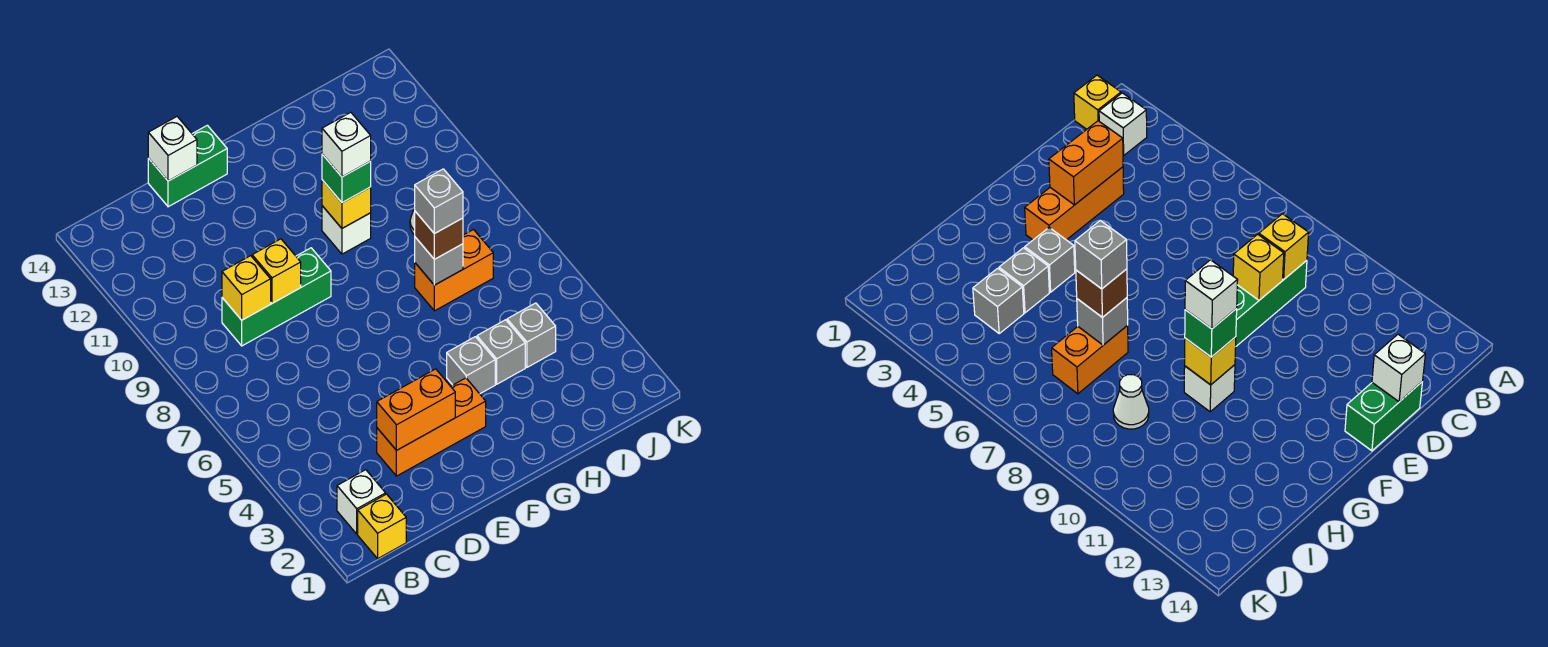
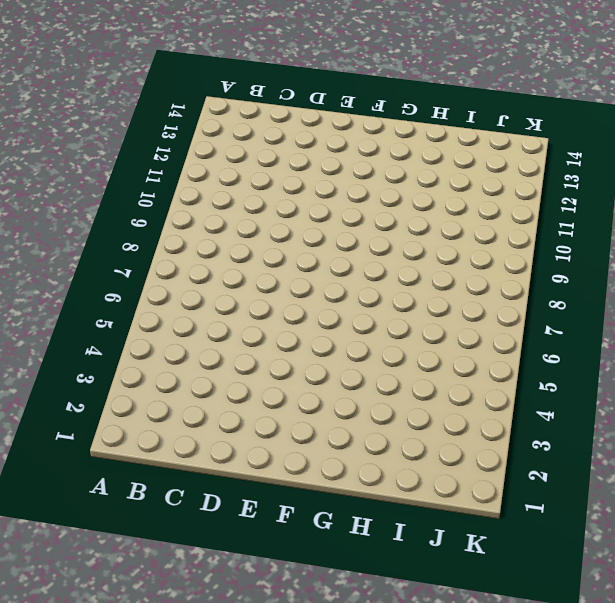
none -> yellow brick B1 level 1
none -> white brick B2 level 1
none -> green brick C9:E9 level 1

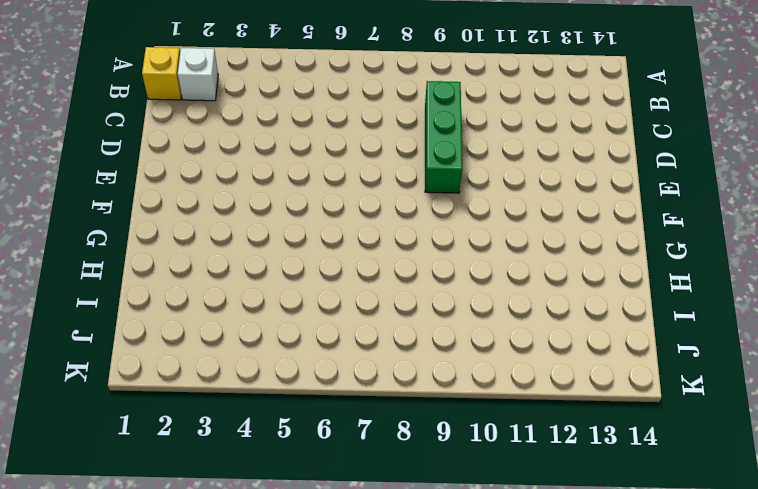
none -> orange brick D3:F3 level 1
none -> green brick D14:E14 level 1
none -> grey brick G4 level 1

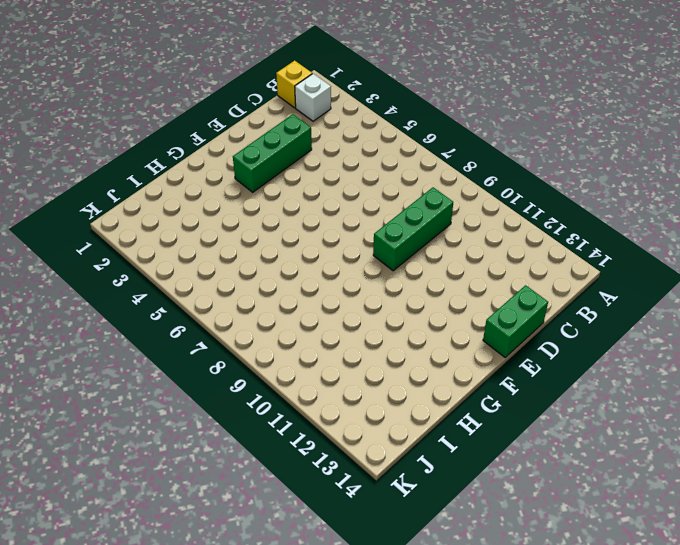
green brick D3:F3 level 1 -> orange brick D3:F3 level 1
none -> grey brick G4 level 1
none -> white brick G10 level 1
none -> grey brick H4 level 1

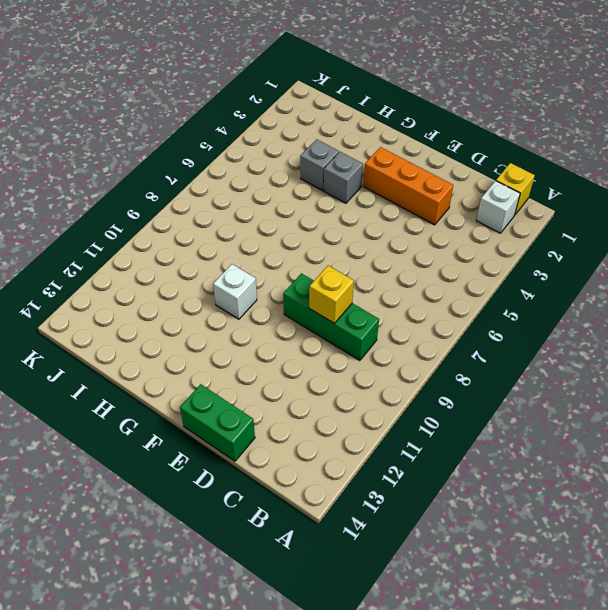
none -> orange brick H7:I7 level 1
none -> grey brick I4 level 1
none -> white cone I9 level 1

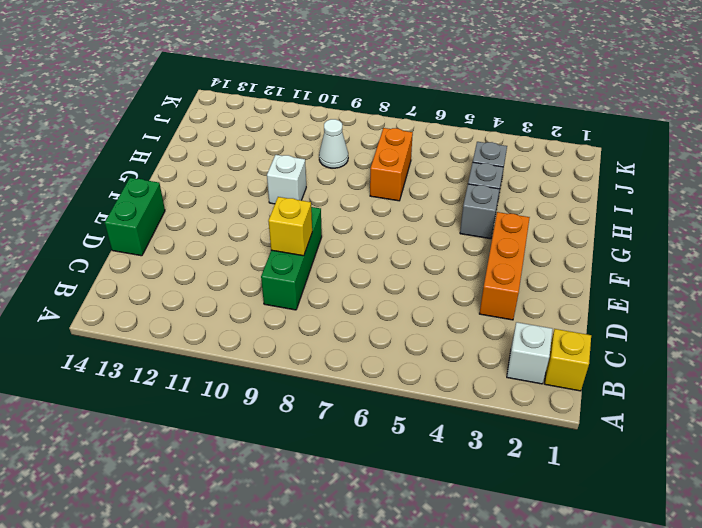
none -> yellow brick C9 level 2
none -> orange brick D3:E3 level 2
none -> white brick D14 level 2

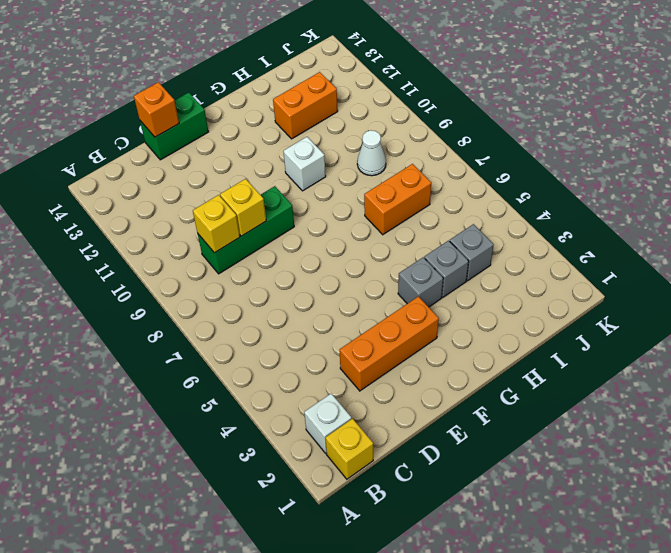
orange brick D14 level 2 -> white brick D14 level 2
orange brick H12:I12 level 1 -> orange brick D3:E3 level 2
none -> yellow brick G10 level 2
none -> grey brick H7 level 2
none -> green brick G10 level 3

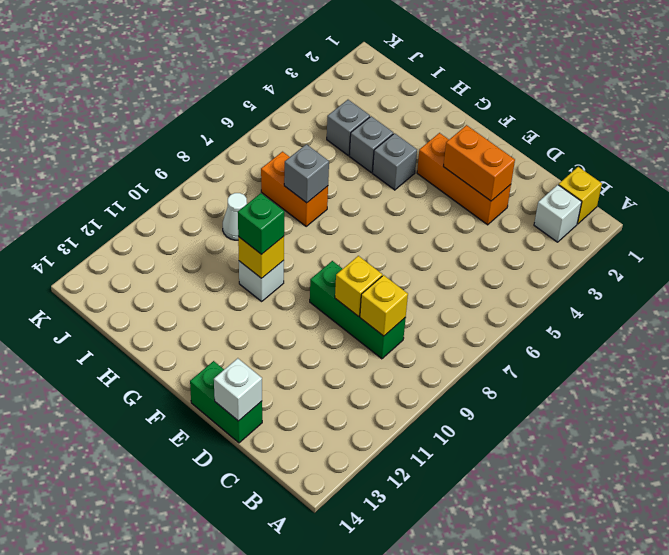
none -> brown brick H7 level 3
none -> white brick G10 level 4
none -> grey brick H7 level 4

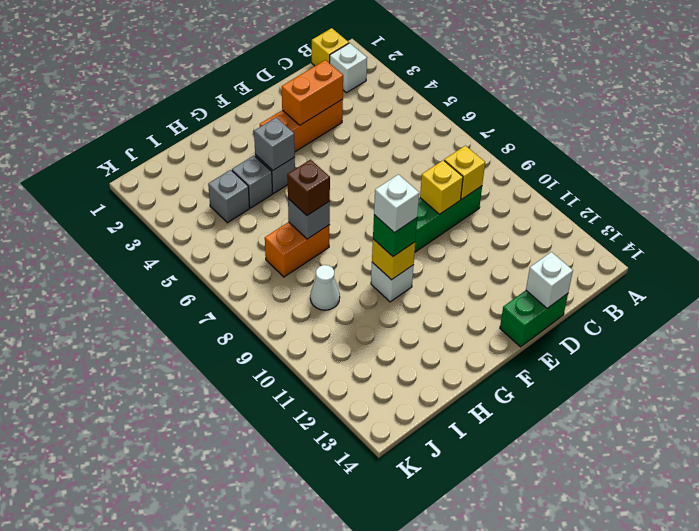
grey brick G4 level 2 -> grey brick H7 level 4

